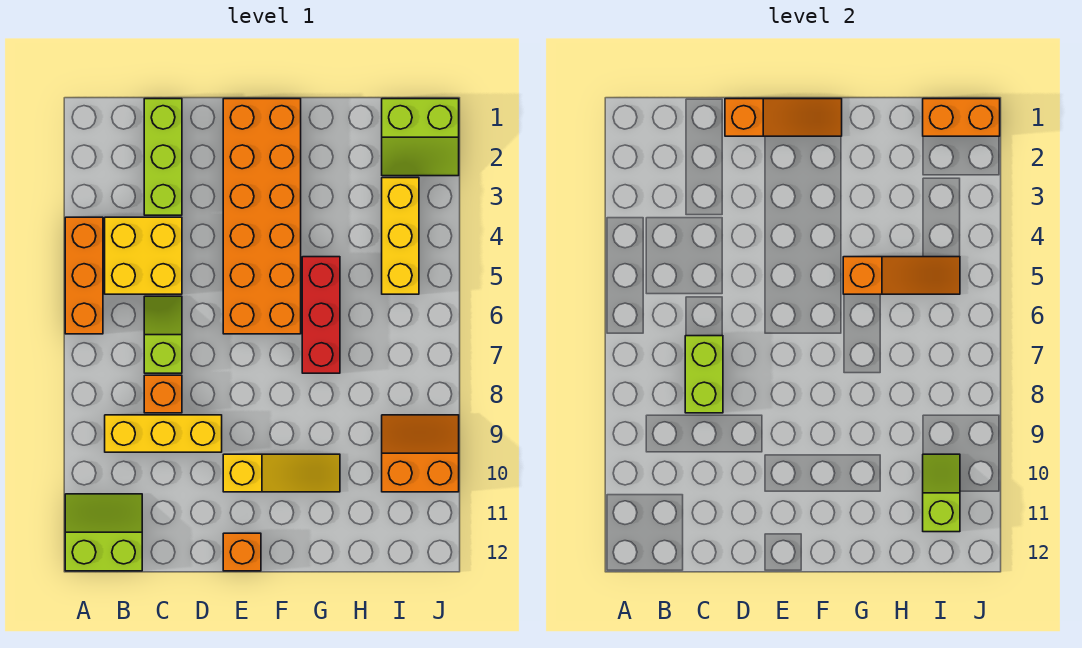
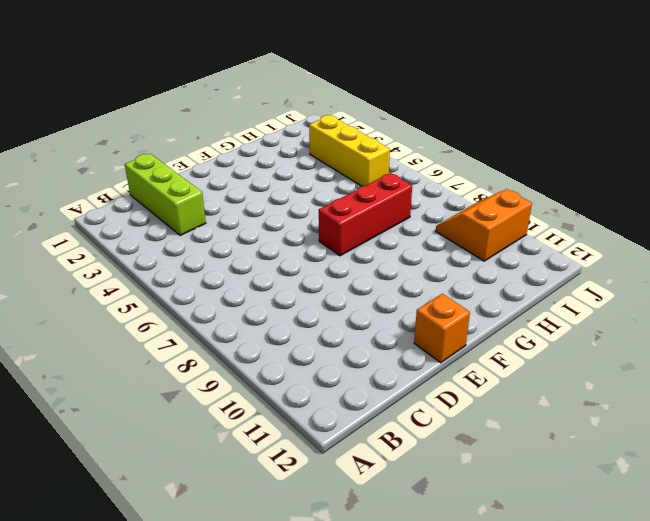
red brick F7:H7 level 1 -> red brick G5:G7 level 1
none -> orange brick A4:A6 level 1
none -> lime slope A11:B12 level 1 top 12
none -> yellow brick B4:C5 level 1

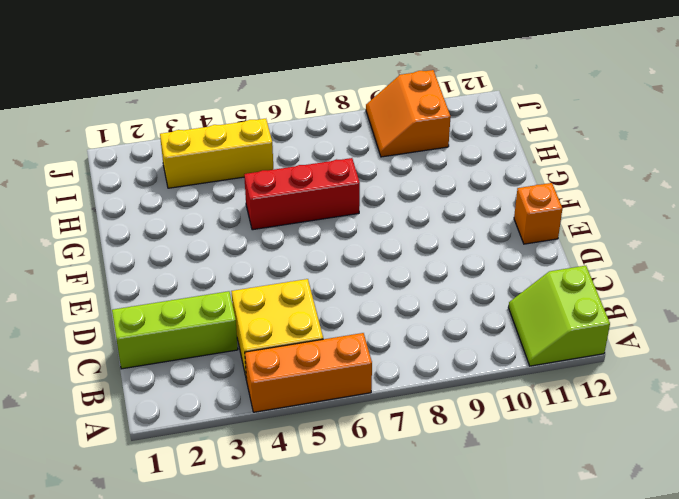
none -> yellow brick B9:D9 level 1
none -> lime slope C6:C7 level 1 top 7
none -> orange brick C8 level 1

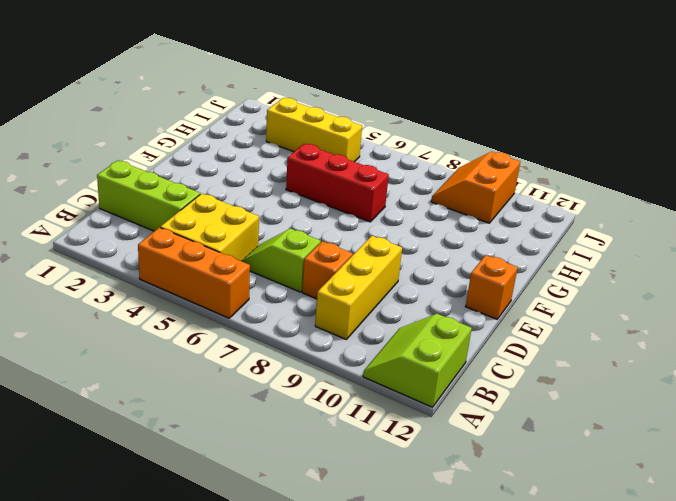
none -> orange brick E1:F6 level 1
none -> yellow slope E10:G10 level 1 top E
none -> lime slope I1:J2 level 1 top 1

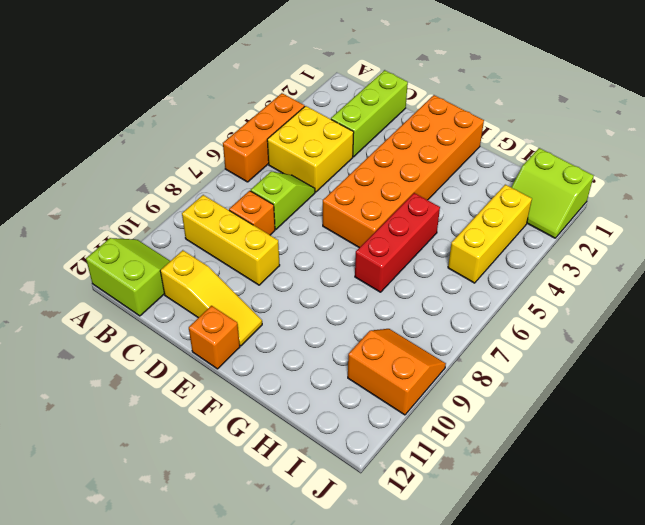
yellow slope C11:E11 level 1 top C -> yellow slope E10:G10 level 1 top E
none -> lime brick C7:C8 level 2
none -> orange slope D1:F1 level 2 top D
none -> orange slope G5:I5 level 2 top G

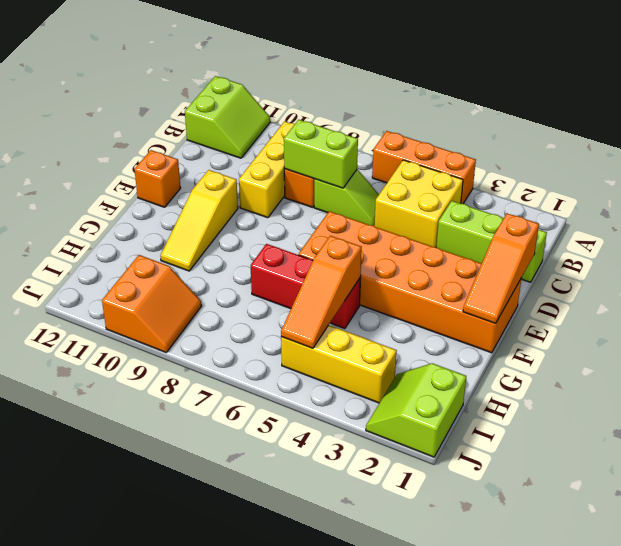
none -> orange brick I1:J1 level 2
none -> lime slope I10:I11 level 2 top 11

